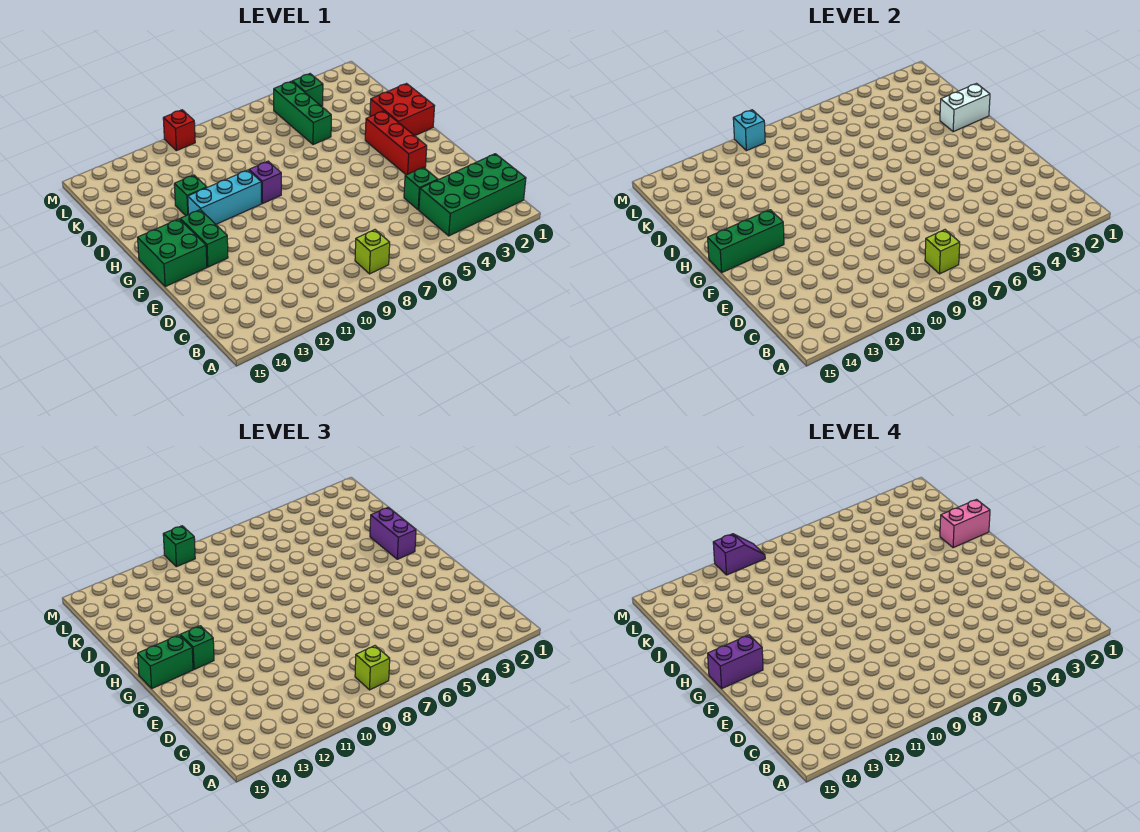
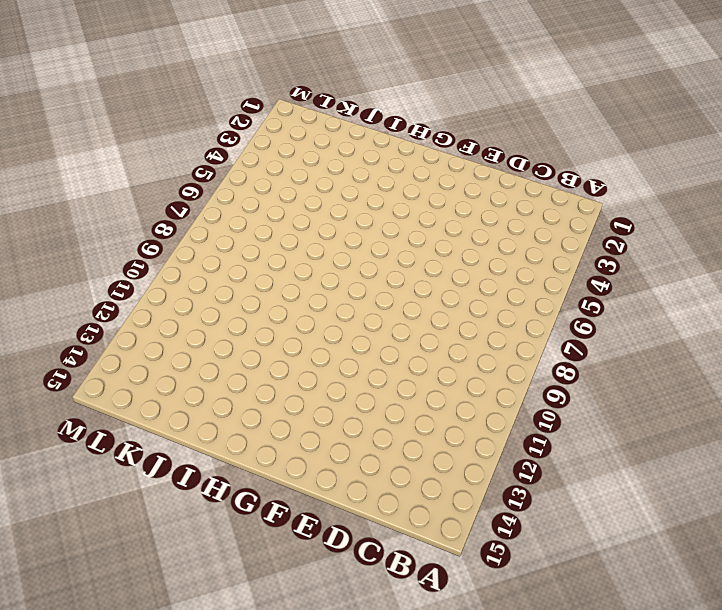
none -> green brick B1:C4 level 1
none -> lime brick B8 level 1
none -> green brick D4 level 1

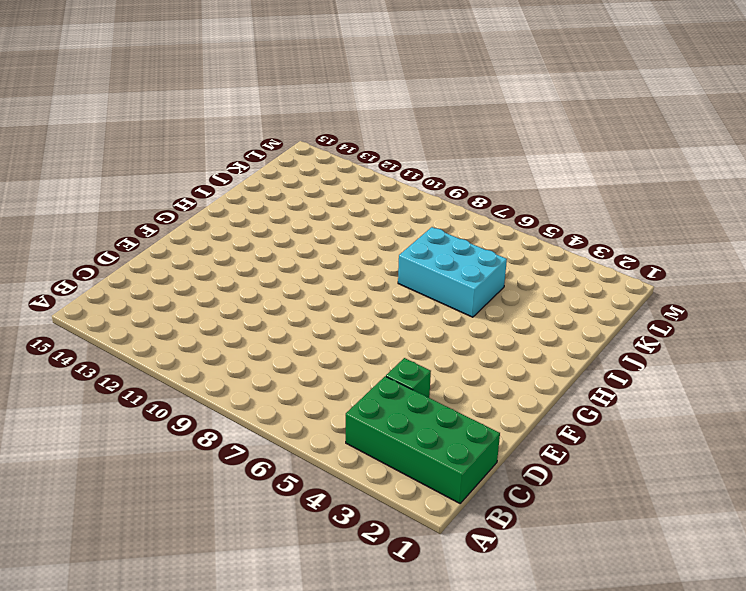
cyan brick I5:J7 level 1 -> green brick J5:L5 level 1
none -> lime brick B8 level 1
none -> red brick F3:H3 level 1
none -> green brick F13:G13 level 1

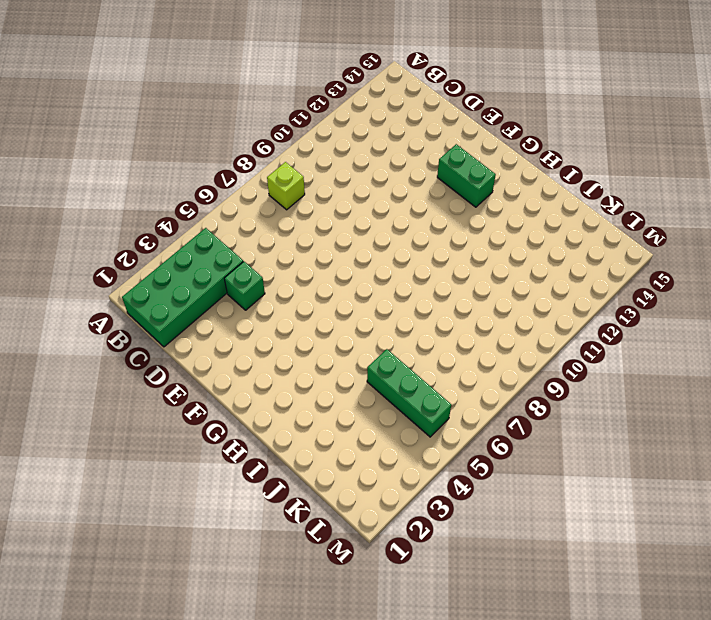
none -> red brick F3:H3 level 1
none -> green brick F14:G15 level 1
none -> red brick H1:I2 level 1

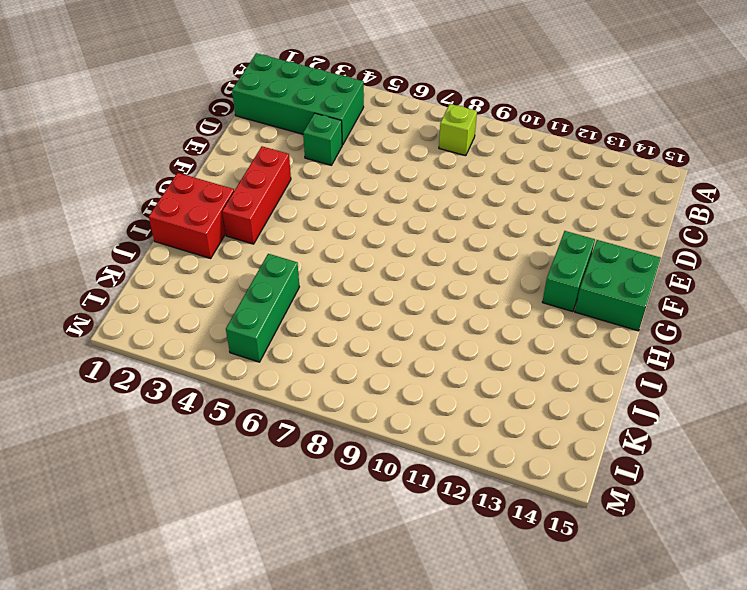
none -> purple brick H9 level 1
none -> cyan brick H10:H12 level 1
none -> green brick I12 level 1

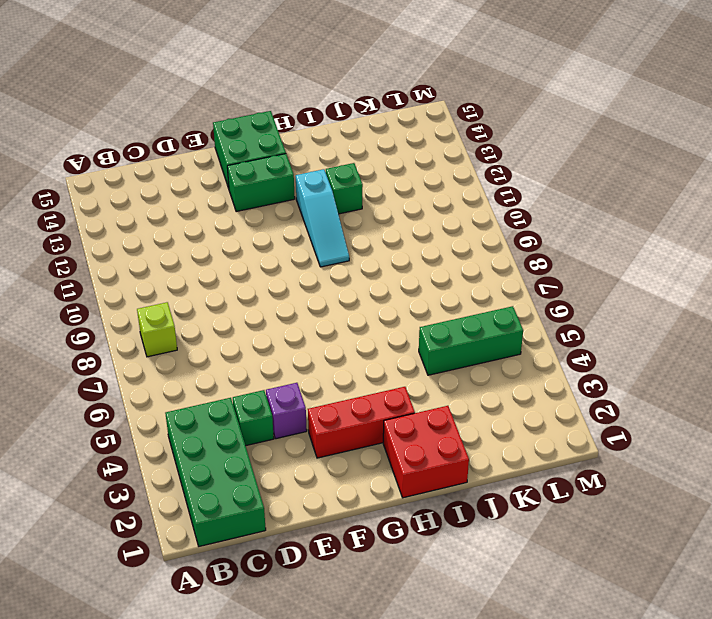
purple brick E4 level 1 -> purple brick H9 level 1
cyan slope H10:H12 level 1 top 12 -> cyan brick H10:H12 level 1
none -> green brick L4 level 1
none -> red brick M10 level 1
none -> lime brick B8 level 2

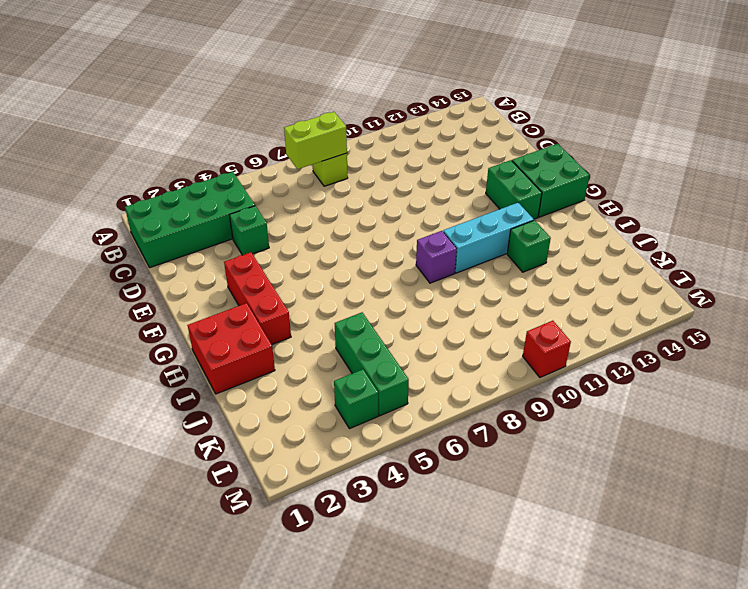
lime brick B7:B8 level 2 -> lime brick B8 level 2
none -> green brick G13:G15 level 2
none -> white brick I1:I2 level 2
none -> cyan brick M10 level 2

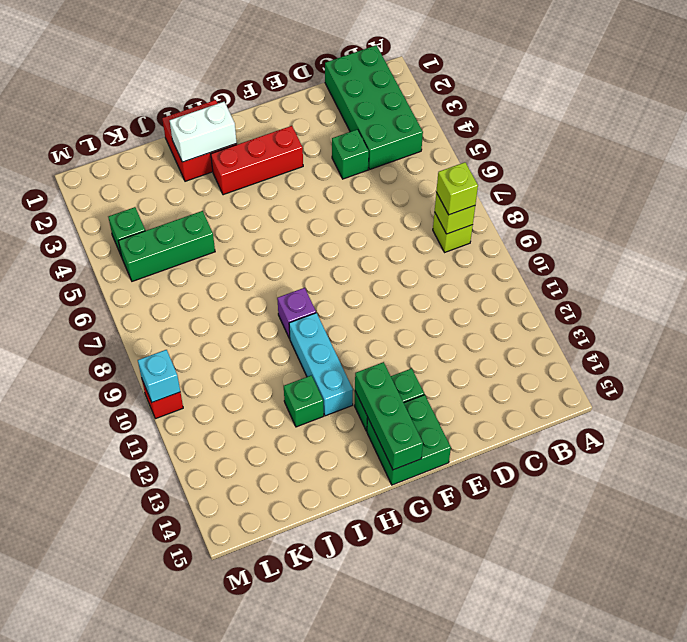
white brick H2:I2 level 2 -> white brick I1:I2 level 2
none -> green brick G13 level 3
none -> green brick G14:G15 level 3
none -> purple brick H2:I2 level 3

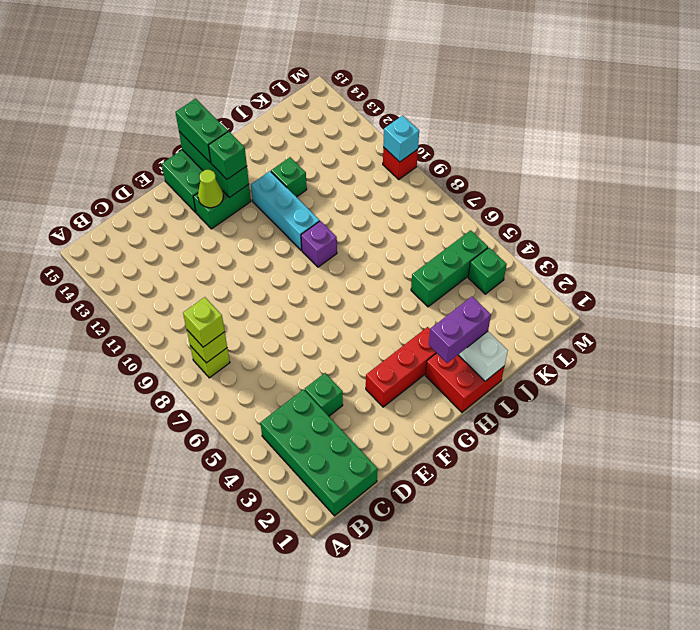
lime cone F13 level 2 -> none
none -> green brick M10 level 3
none -> purple brick G14:G15 level 4
none -> pink brick I1:I2 level 4

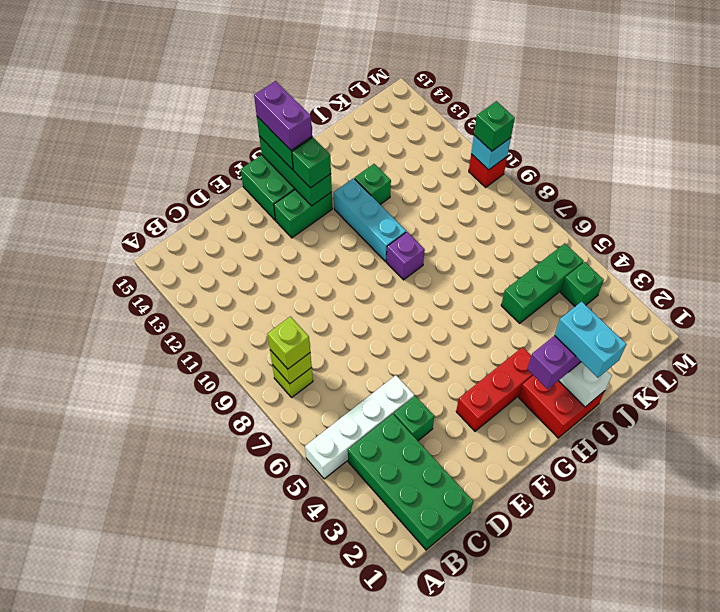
white brick A5:D5 level 1 -> none
cyan brick I1:I2 level 4 -> pink brick I1:I2 level 4
none -> purple slope M10:M11 level 4 top 11

